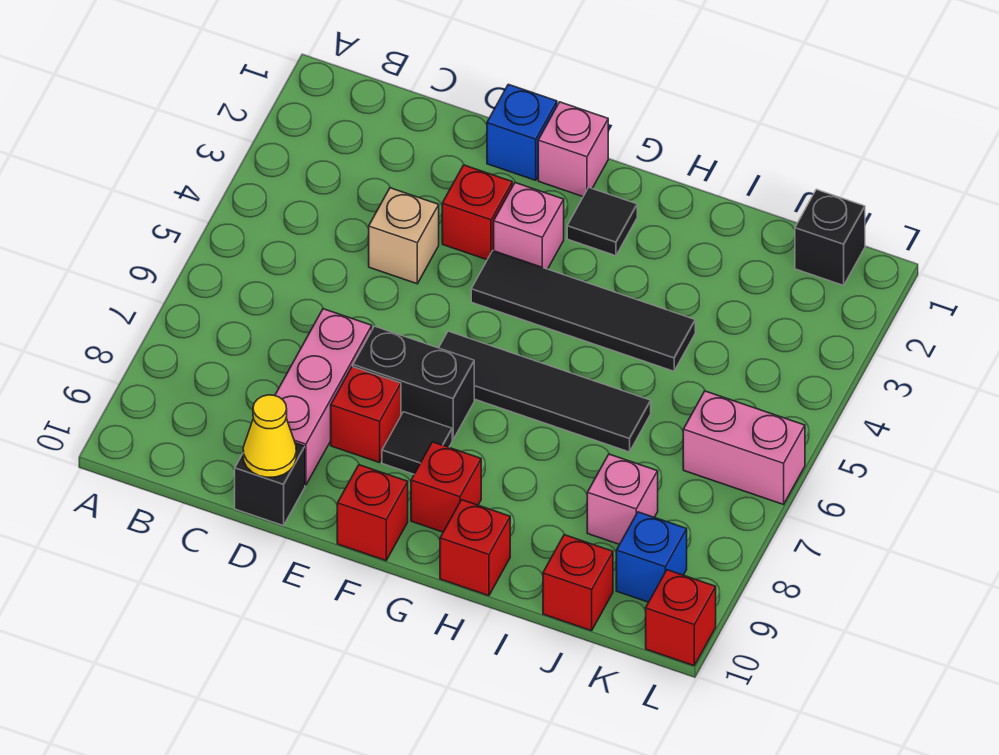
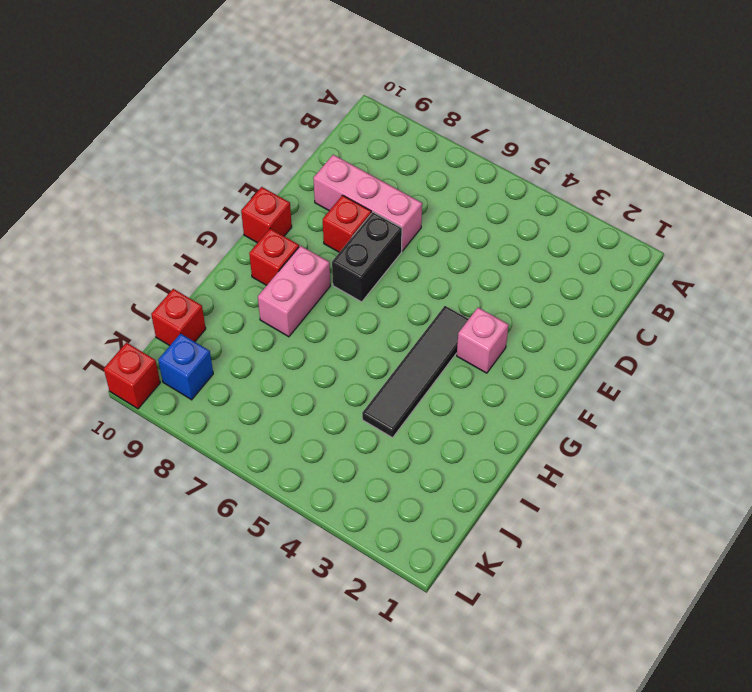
pink brick G8:H8 level 1 -> pink brick K6:L6 level 1
none -> tan brick D4 level 1
none -> black brick D10 level 1
none -> blue brick E1 level 1

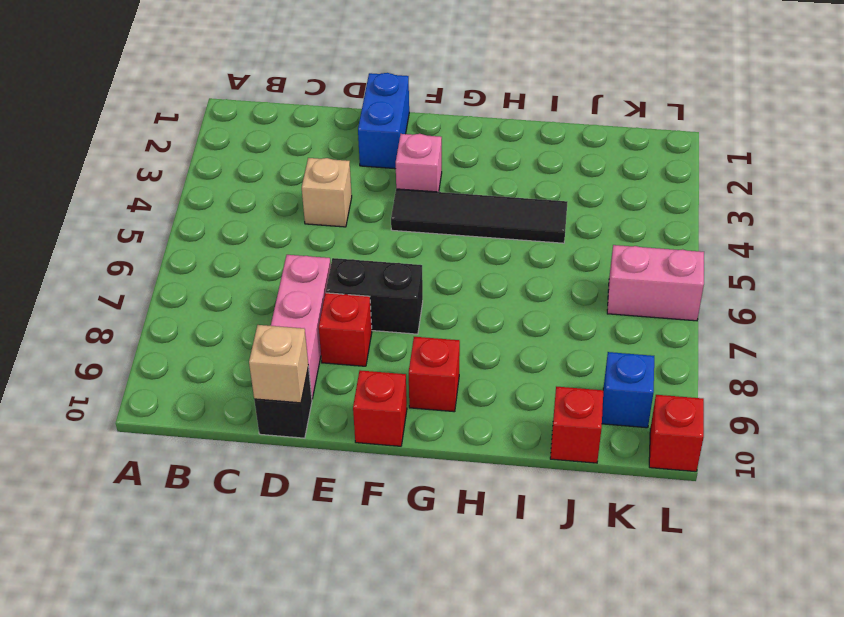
tan brick D10 level 2 -> yellow cone D10 level 2
blue brick E1:E2 level 1 -> blue brick E1 level 1
none -> red brick E3 level 1
none -> pink brick F1 level 1
none -> black tile F6:I6 level 1

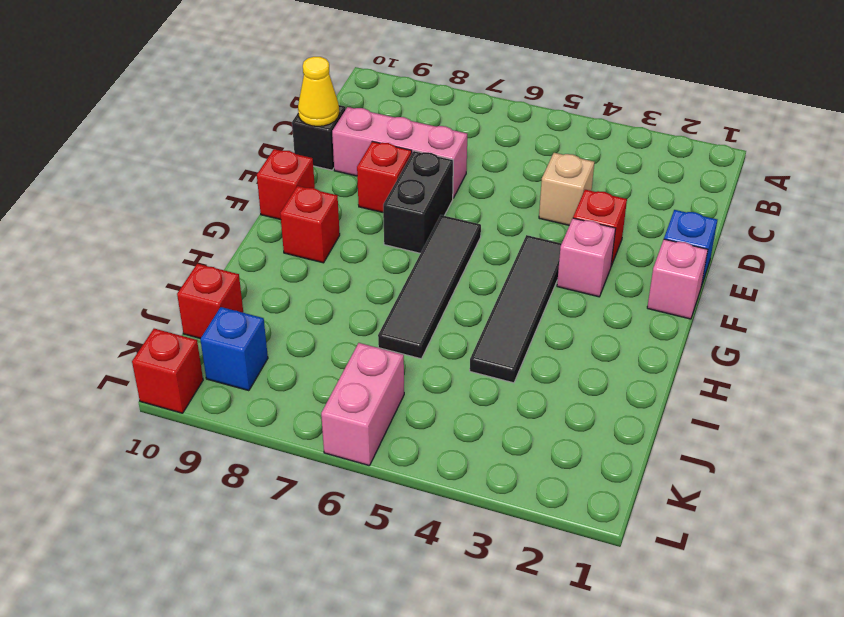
none -> black tile F8 level 1
none -> black tile G2 level 1
none -> red brick H10 level 1

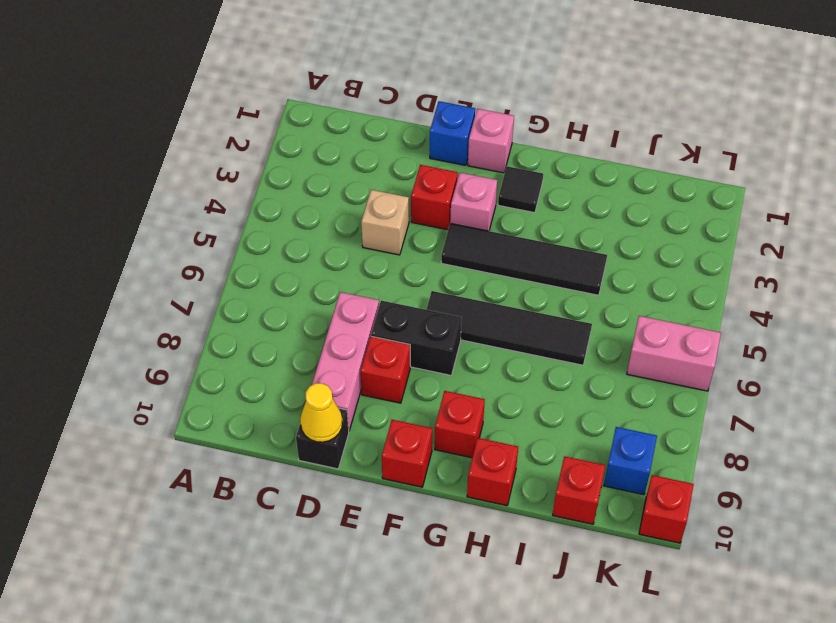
none -> black tile F8 level 1
none -> pink brick J8 level 1
none -> black brick K1 level 1

